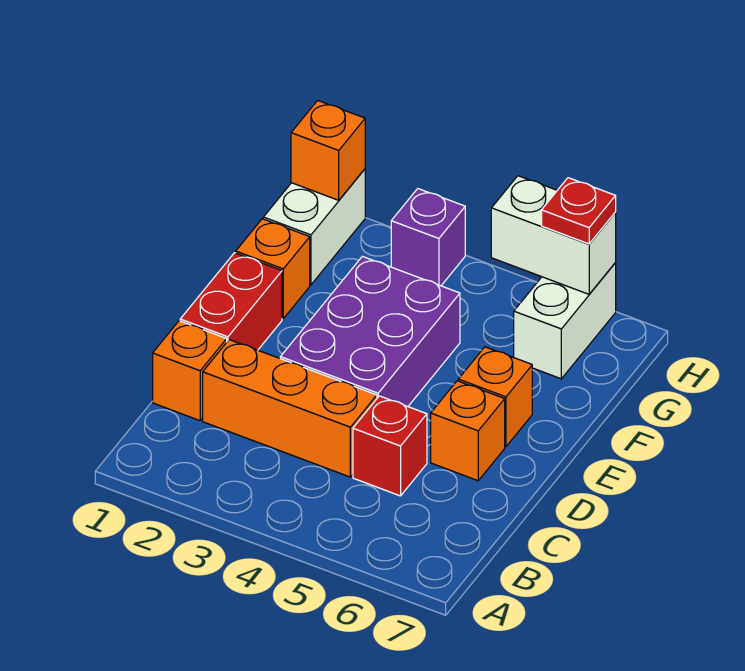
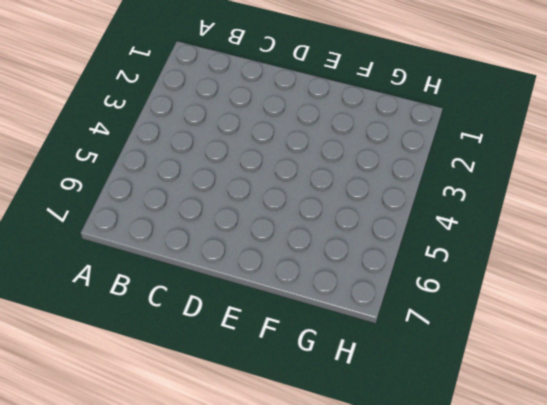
none -> orange brick C1 level 1
none -> orange brick C2:C4 level 1
none -> red brick C5 level 1

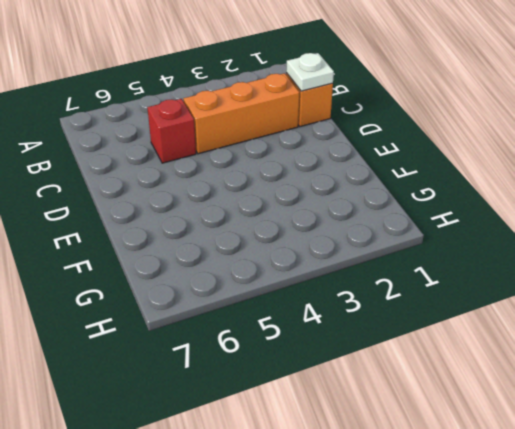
white plate C1 level 2 -> none
none -> red brick D1:E1 level 1
none -> purple brick D3:F4 level 1
none -> orange brick D6 level 1

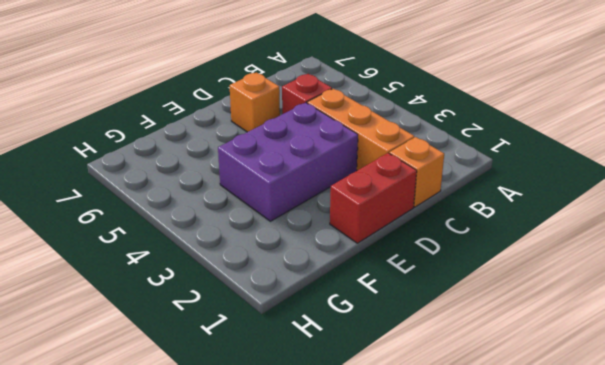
none -> orange brick E6 level 1
none -> orange brick F1 level 1
none -> white brick G1:H1 level 1

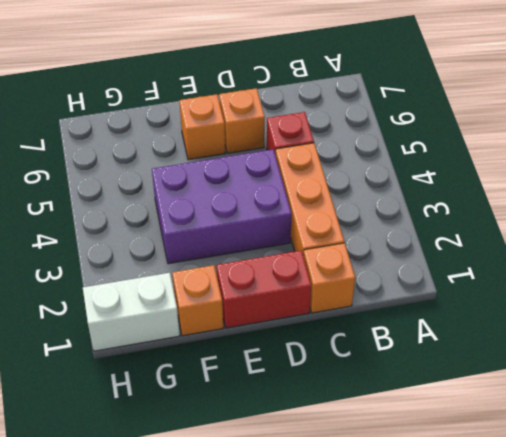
none -> white brick G6:H6 level 1
none -> purple brick H3 level 1
none -> orange brick H1 level 2

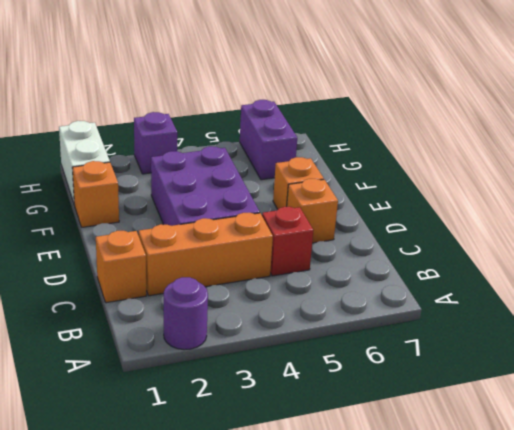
purple round brick A2 level 1 -> none
purple brick G6:H6 level 1 -> white brick G6:H6 level 1
none -> red brick D1:E1 level 1
none -> orange brick H1 level 2
none -> white brick H5:H6 level 2

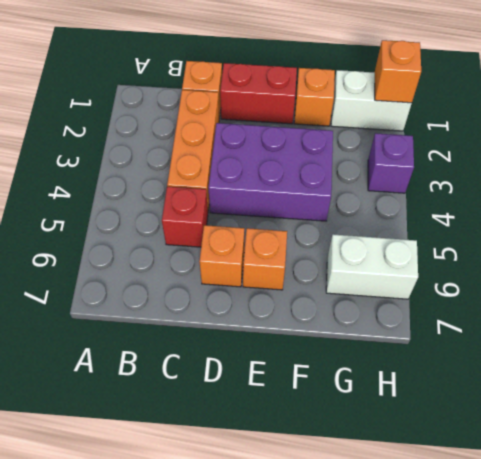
none -> white brick H5:H6 level 2
none -> red plate H6 level 3

